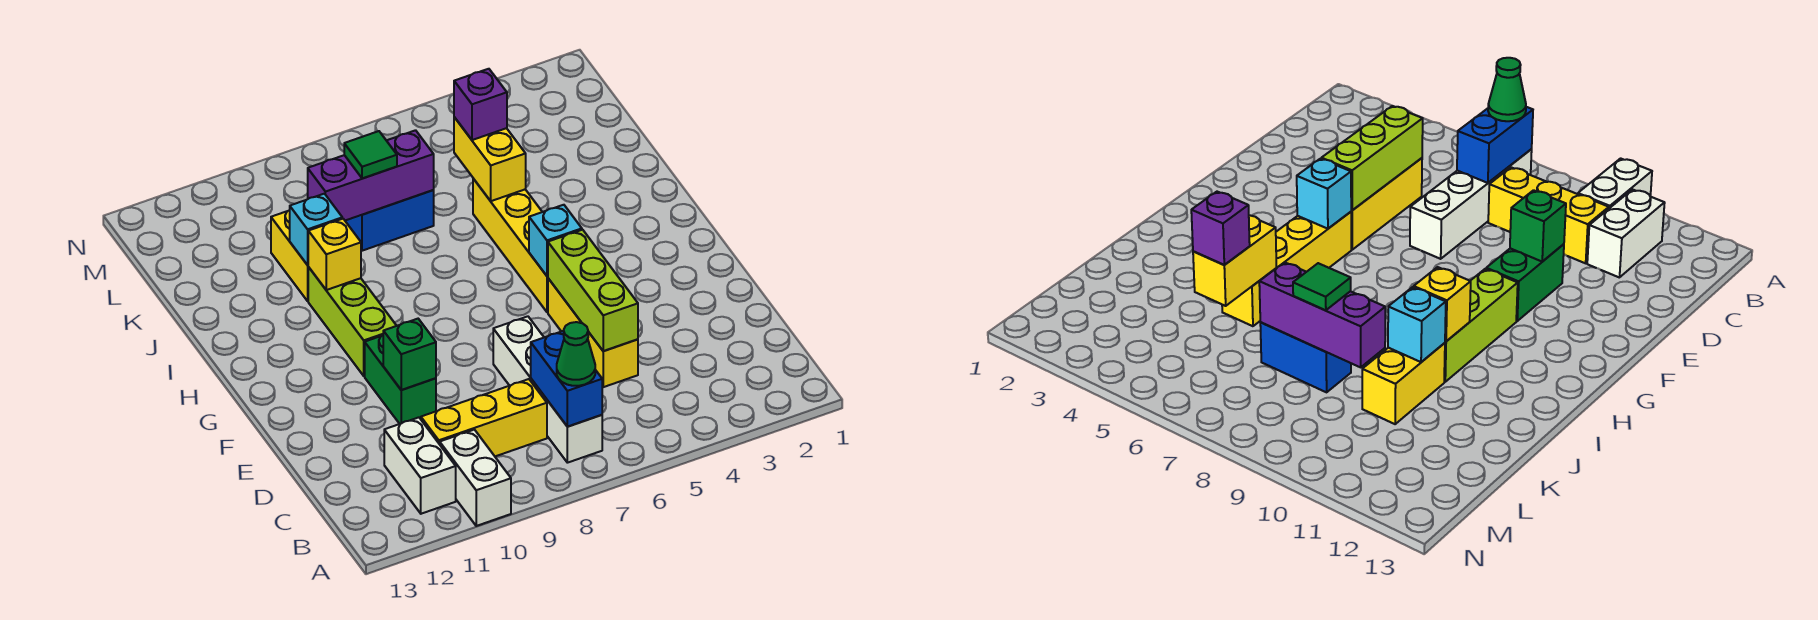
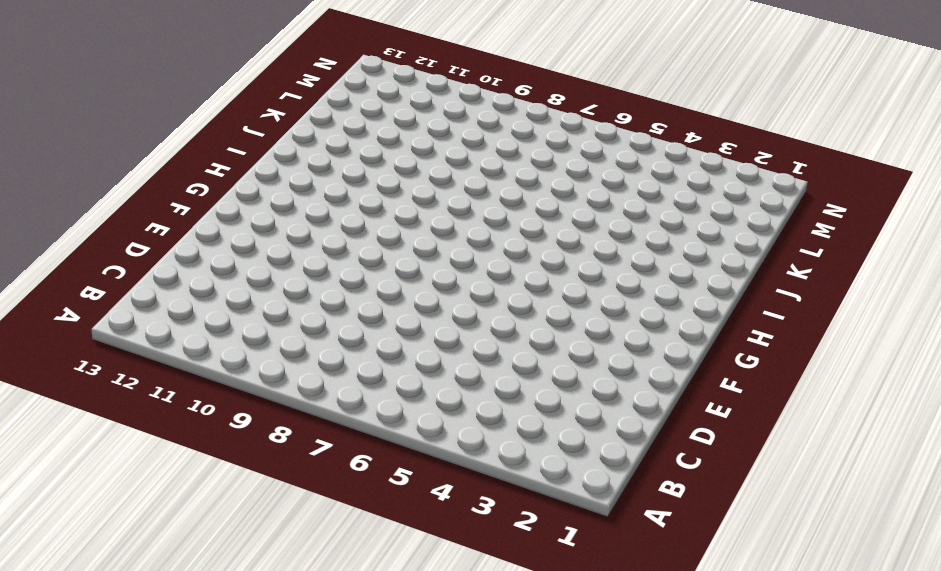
none -> white brick A10:B10 level 1
none -> white brick B7:E7 level 1
none -> white brick B11:C11 level 1

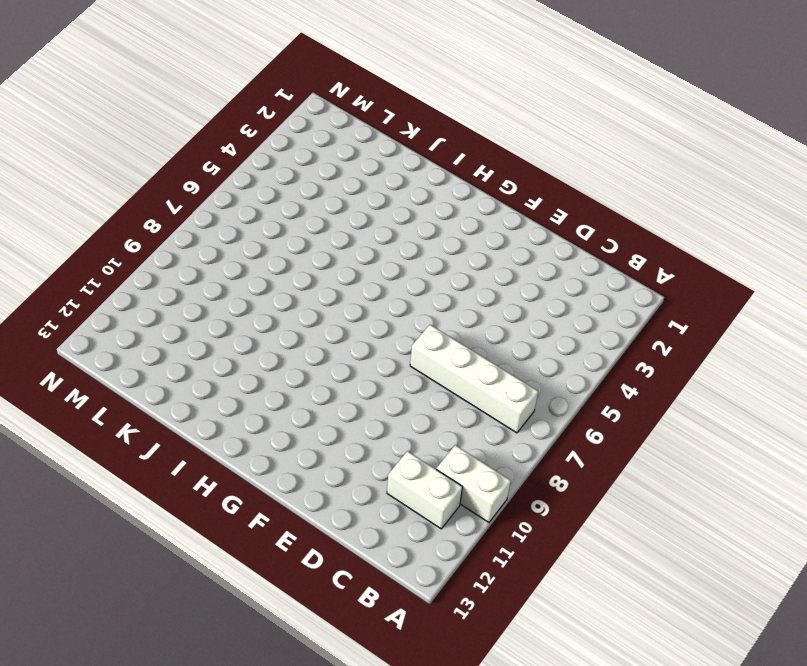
none -> yellow brick C8:C10 level 1
none -> yellow brick D5:F5 level 1
none -> green brick E10:F10 level 1

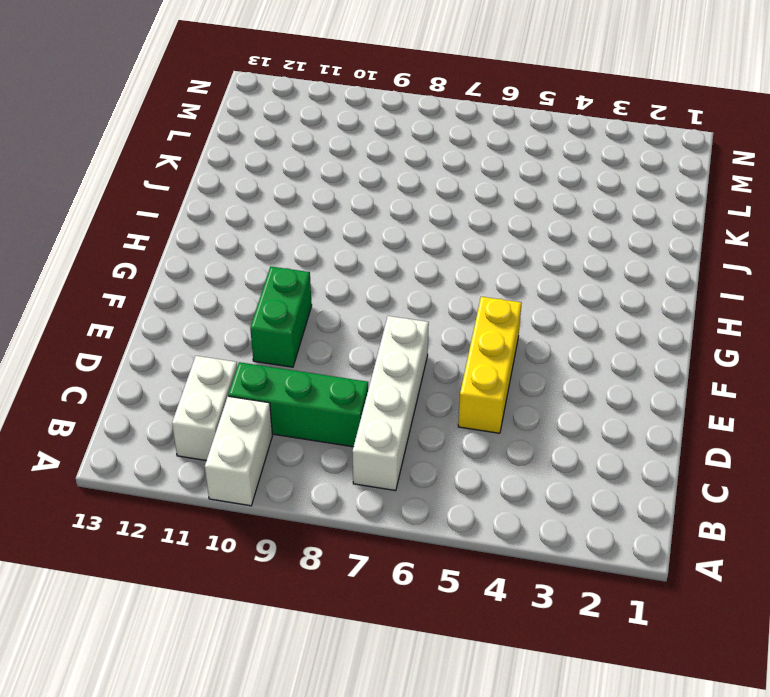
green brick C8:C10 level 1 -> yellow brick C8:C10 level 1
none -> yellow brick G5:J5 level 1
none -> lime brick G10:I10 level 1
none -> yellow brick J10:K10 level 1

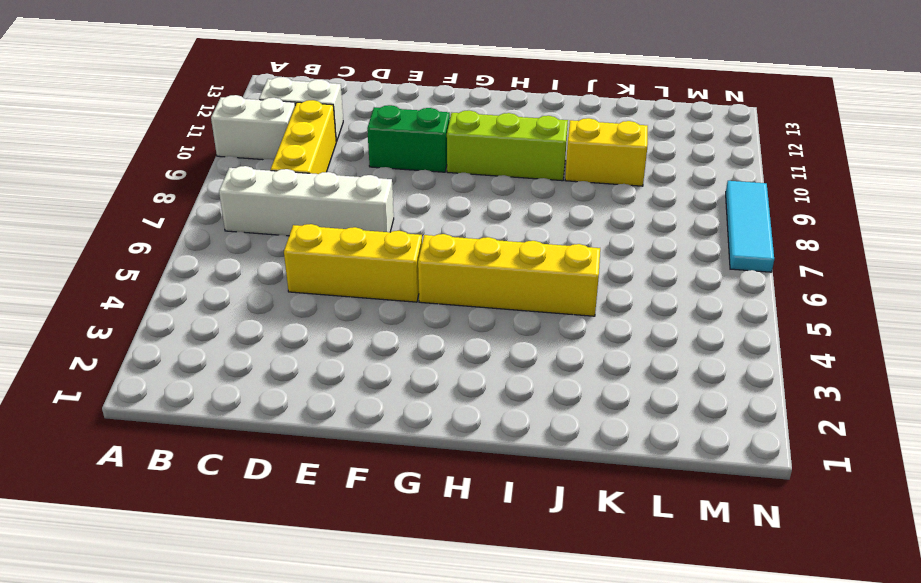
cyan tile N7:N9 level 1 -> none
none -> blue brick K7:K8 level 1
none -> blue brick B7:C7 level 2
none -> lime brick D5:F5 level 2

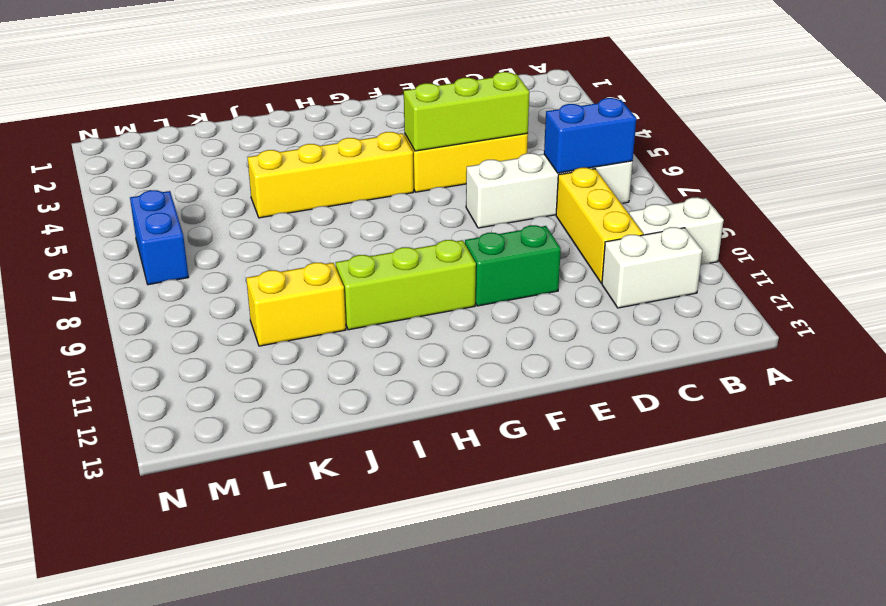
blue brick M6:M7 level 1 -> blue brick K7:K8 level 1
none -> green brick E10 level 2
none -> cyan brick G5 level 2
none -> yellow brick I10 level 2

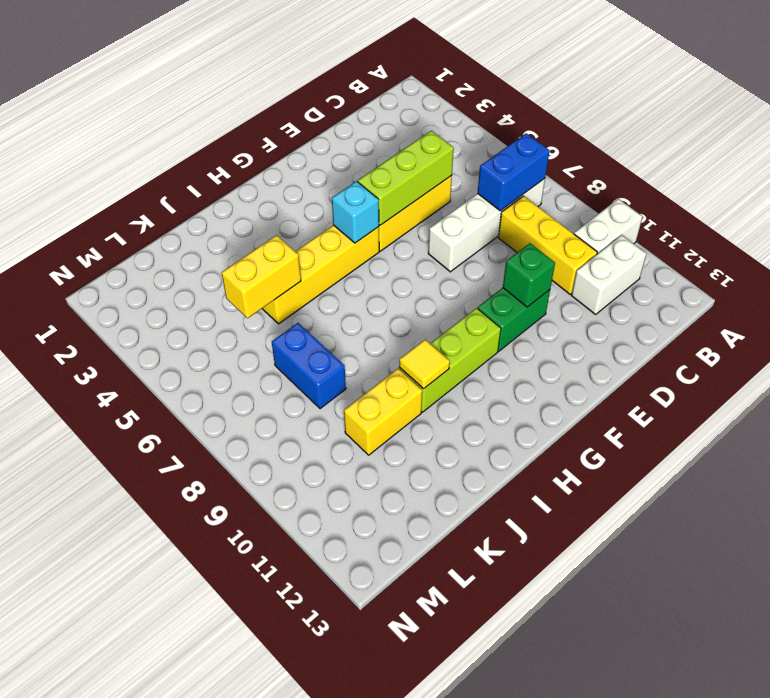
yellow tile I10 level 2 -> yellow brick I10 level 2
none -> cyan brick J10 level 2
none -> purple brick K7:K9 level 2
none -> green cone B7 level 3

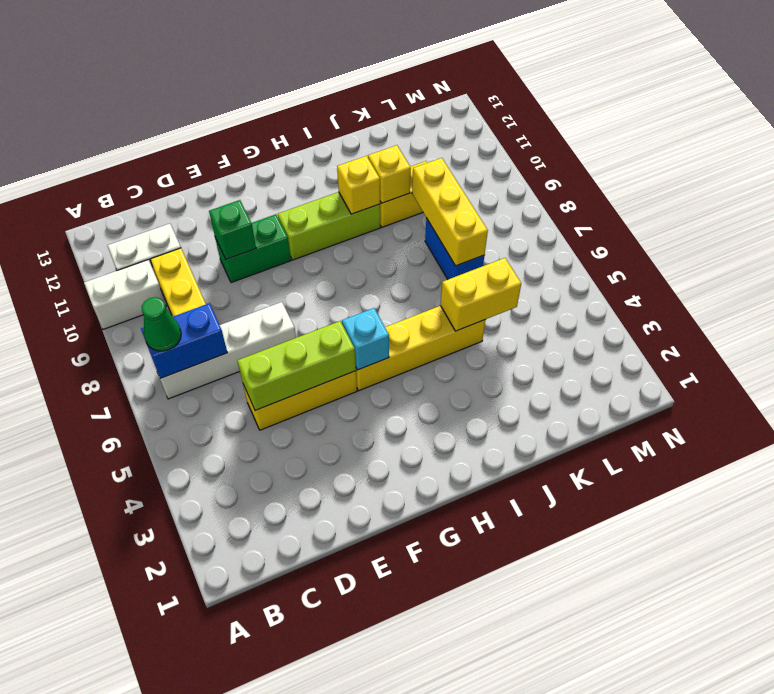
yellow brick J10 level 2 -> cyan brick J10 level 2
yellow brick K7:K9 level 2 -> purple brick K7:K9 level 2
none -> purple brick K5 level 3
none -> green tile K8 level 3

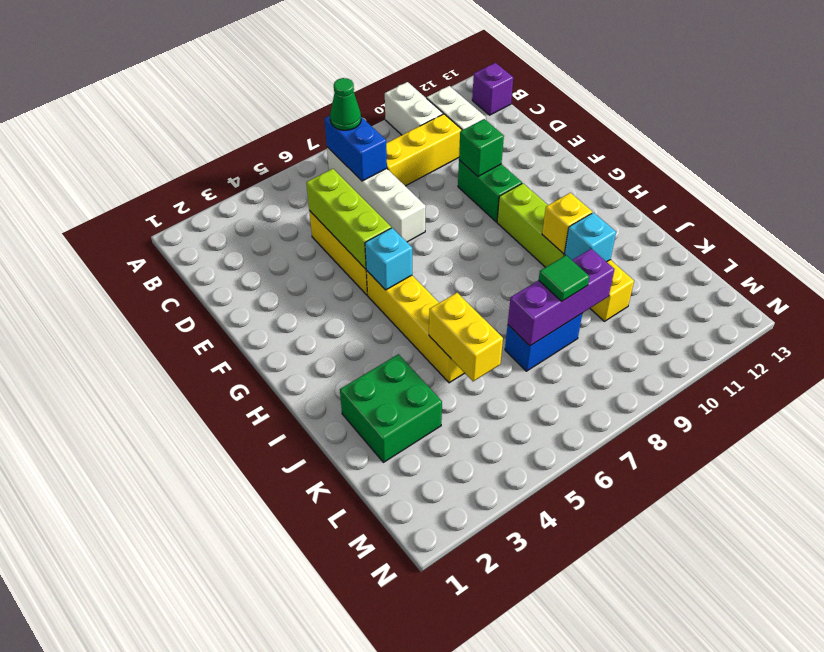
purple brick B13 level 1 -> purple brick K5 level 3
green brick J2:K3 level 1 -> none

